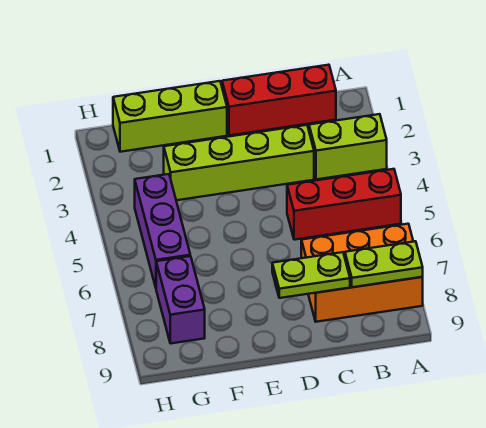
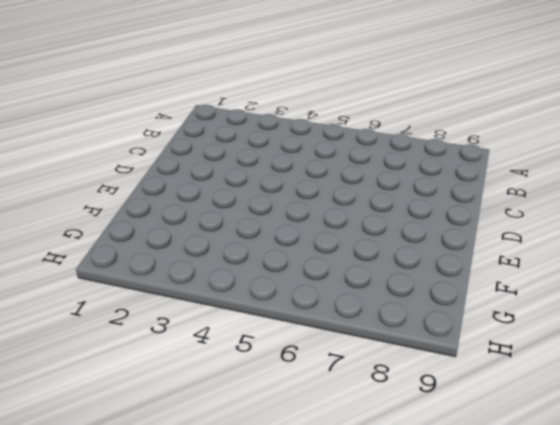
none -> lime brick A3:B3 level 1
none -> red brick A5:C5 level 1

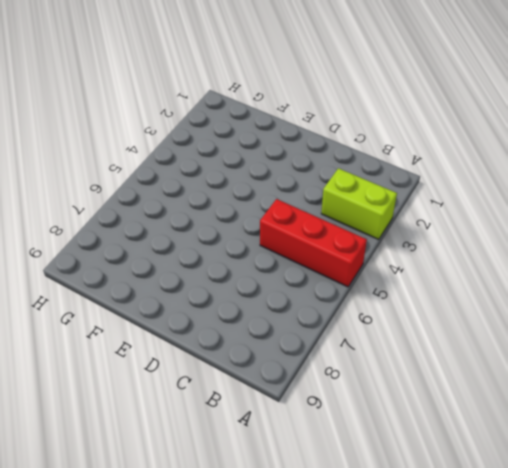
none -> orange brick A7:C8 level 1
none -> red brick B1:D1 level 1

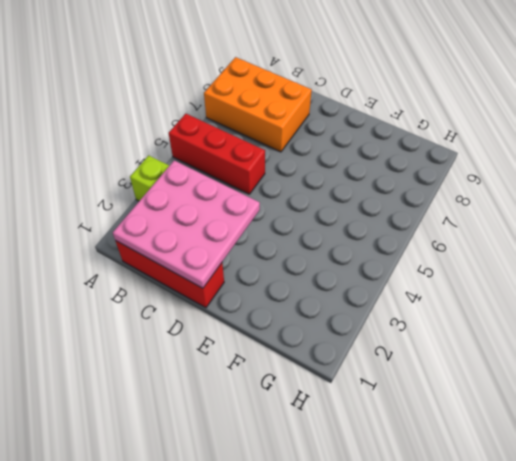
pink plate B1:D3 level 2 -> none
none -> lime brick C3:F3 level 1
none -> lime brick E1:G1 level 1

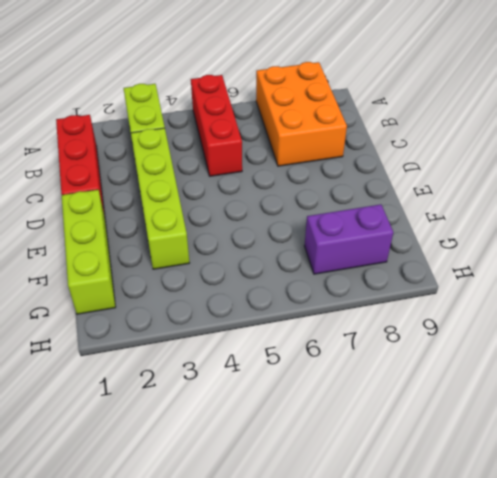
none -> purple brick G4:G6 level 1
none -> lime plate A8:B8 level 2

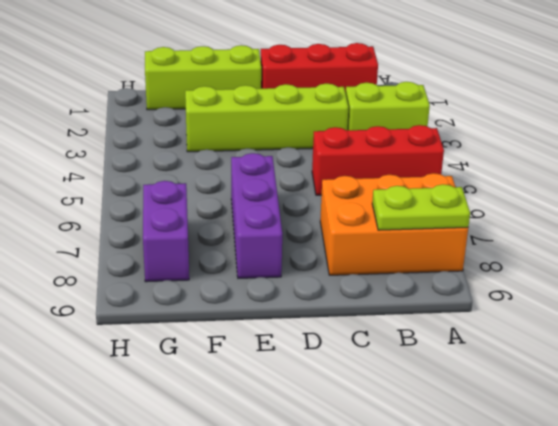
purple brick E6:E8 level 1 -> purple brick G4:G6 level 1
none -> lime plate C8:D8 level 2

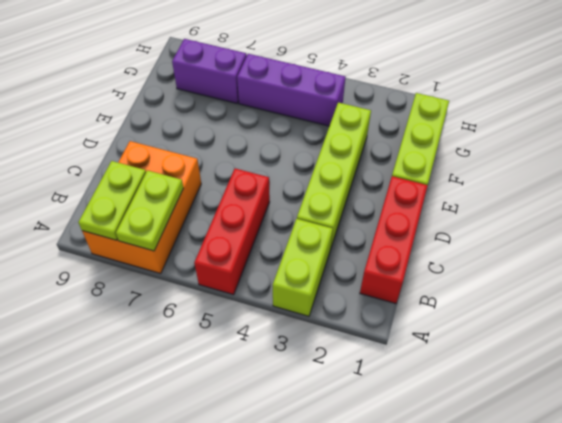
lime plate A7:B7 level 2 -> lime plate C8:D8 level 2

